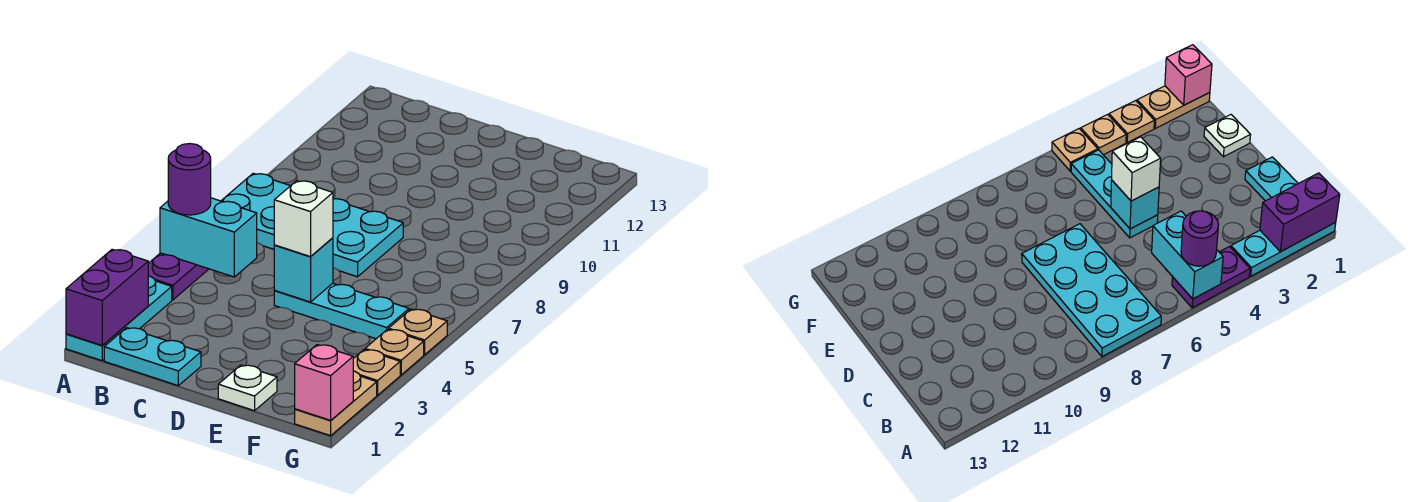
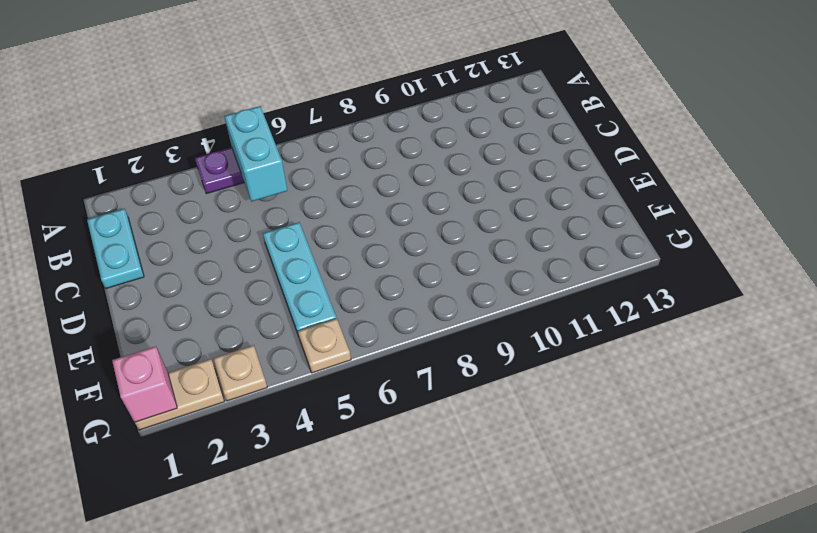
none -> cyan plate A1:A3 level 1
none -> cyan plate A7:D8 level 1
none -> white plate E1 level 1

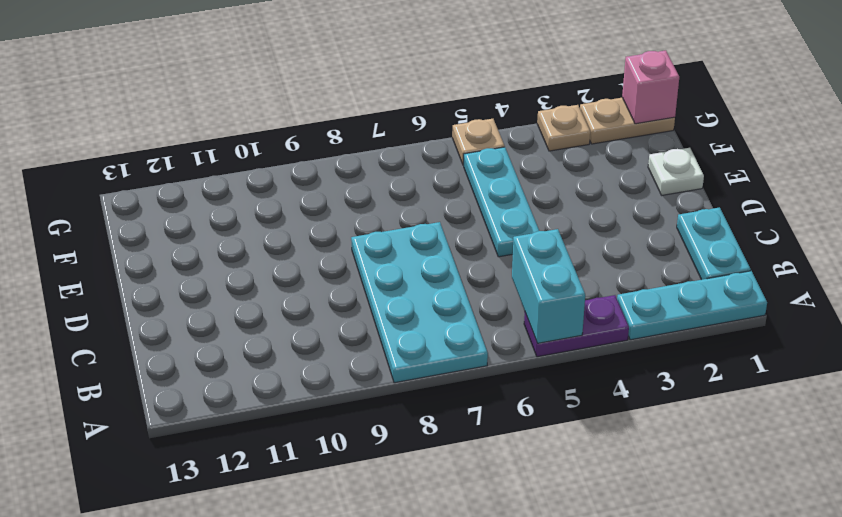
none -> tan plate G4 level 1
none -> purple brick A1:A2 level 2
none -> cyan brick D5 level 2

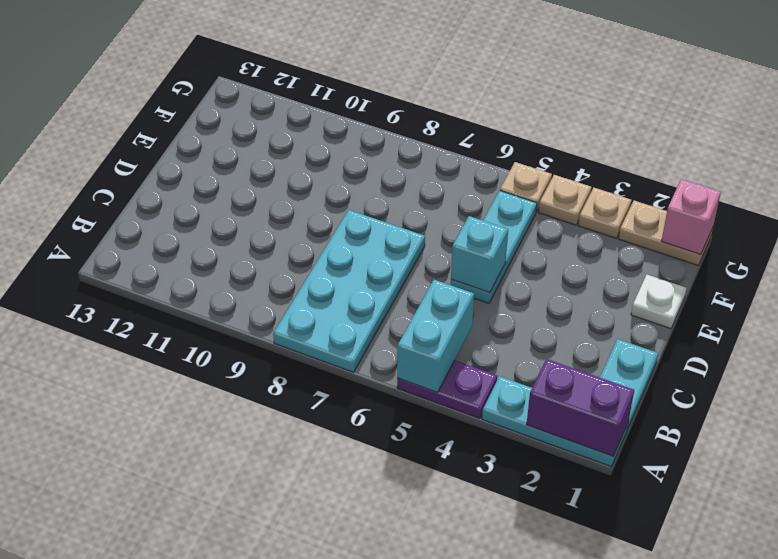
none -> purple round brick A5 level 3
none -> white brick D5 level 3

